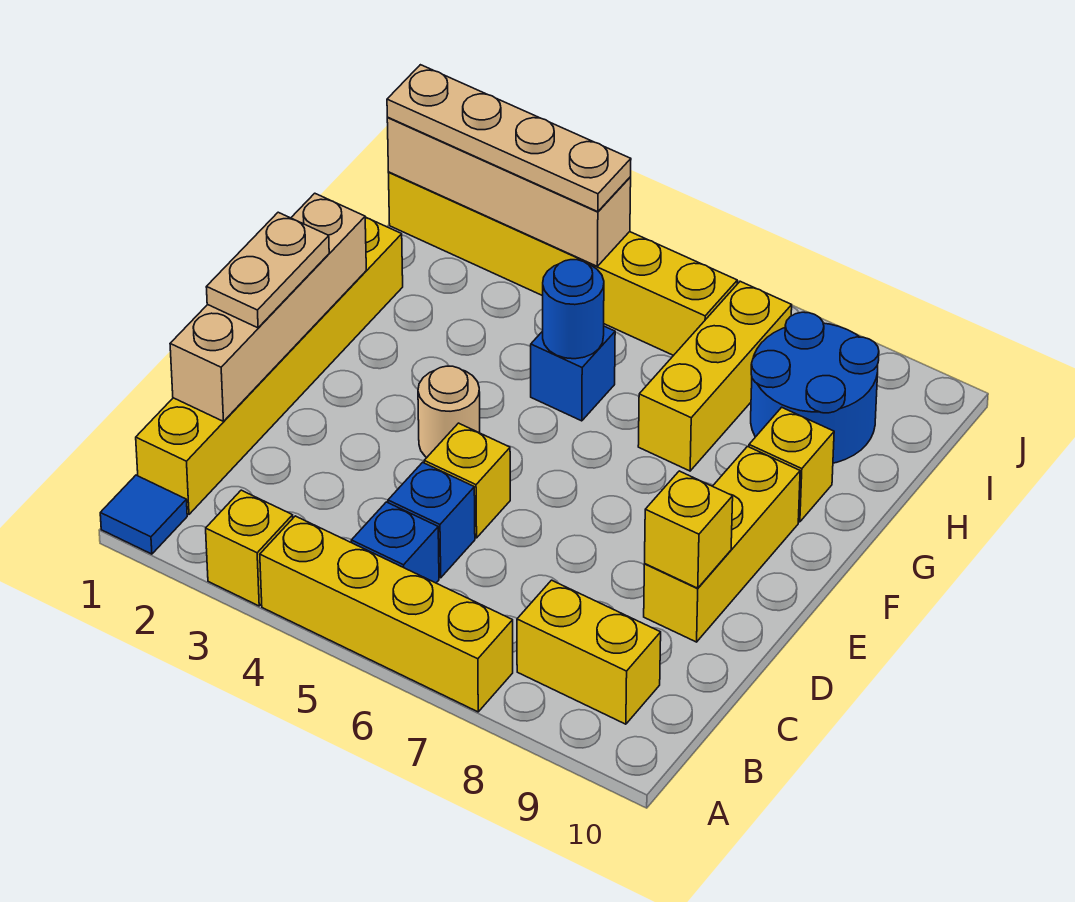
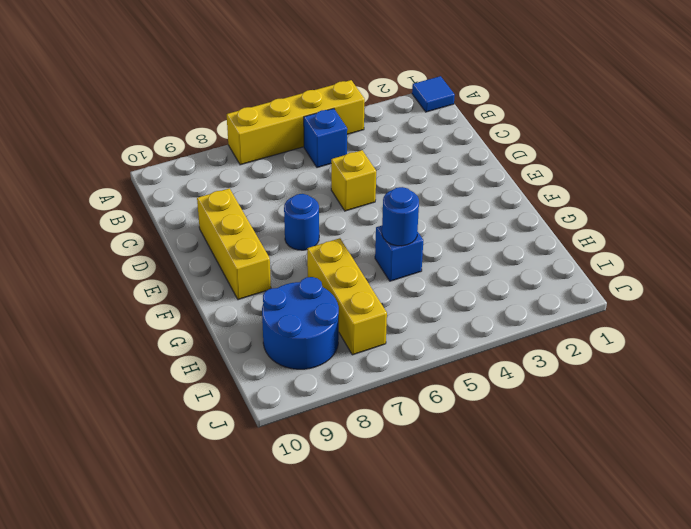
blue round brick E7 level 1 -> none
none -> yellow brick A3 level 1
none -> yellow brick B1:G1 level 1
none -> yellow brick B8:B9 level 1

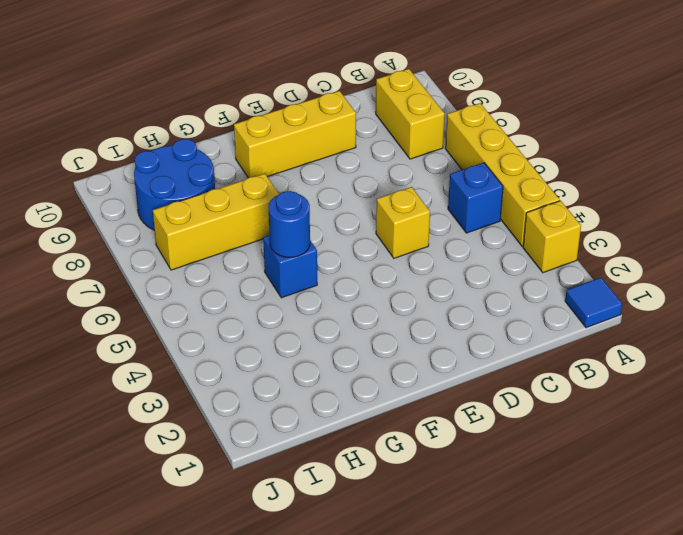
none -> yellow brick B1:G1 level 1
none -> blue brick C5 level 1
none -> tan round brick E4 level 1

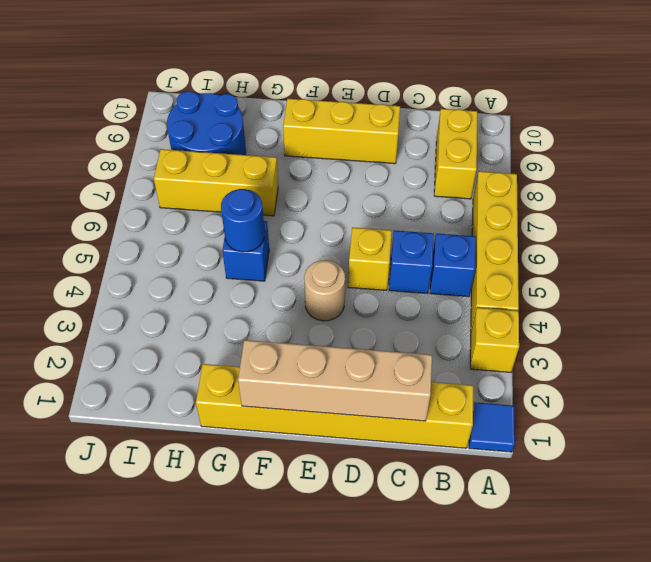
none -> yellow brick G9 level 1
none -> yellow brick I1:I6 level 1
none -> yellow brick D9 level 2

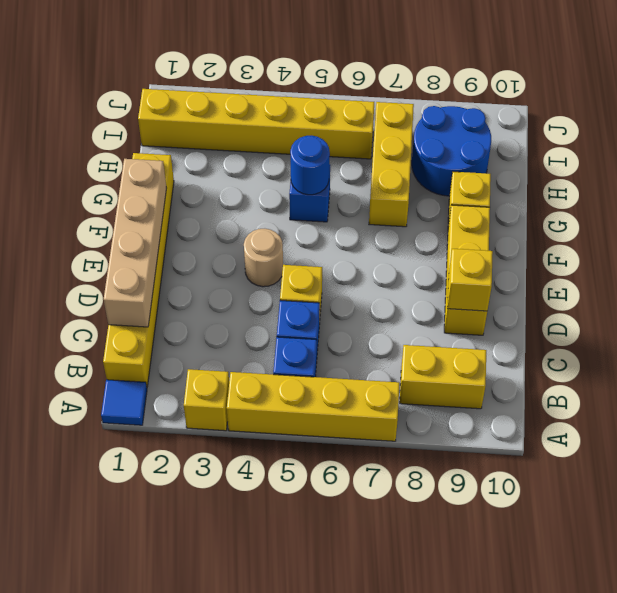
none -> tan brick I1:I4 level 2
none -> tan plate D1:E1 level 3
none -> tan plate I1:I4 level 3

